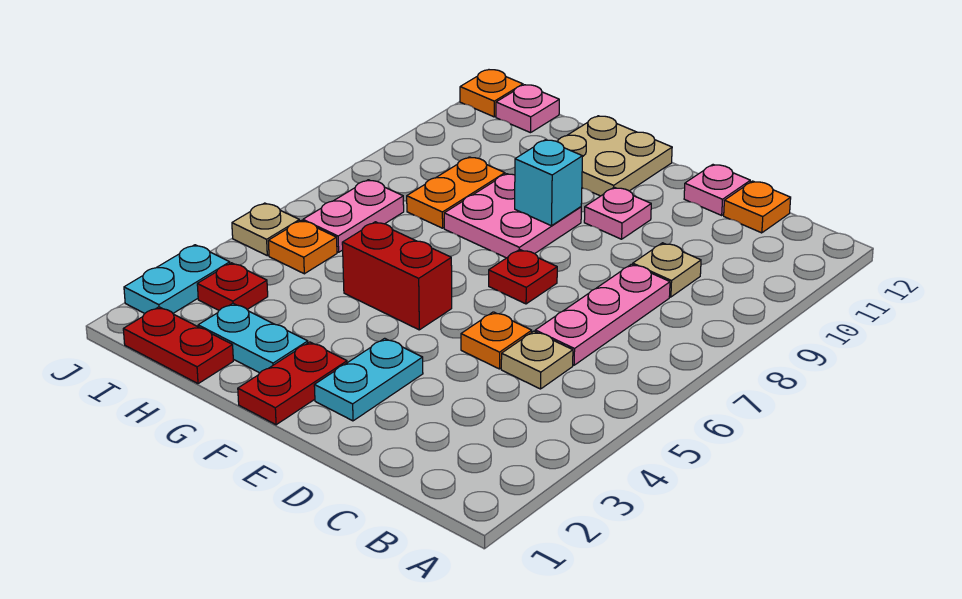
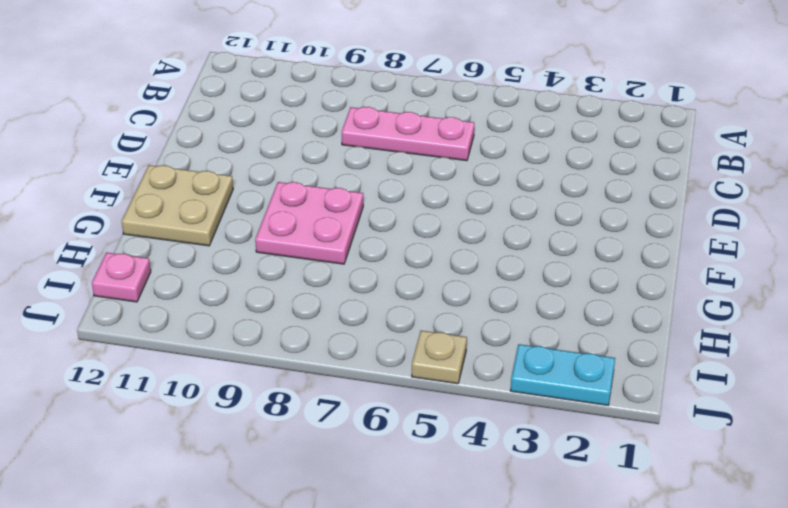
none -> tan plate C5 level 1
none -> tan plate C9 level 1
none -> orange plate C12 level 1

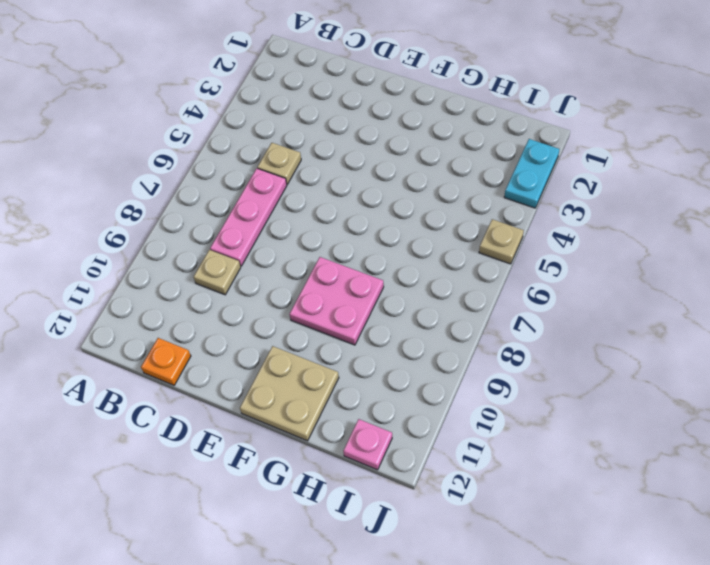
none -> orange plate D5 level 1
none -> pink plate D12 level 1
none -> cyan plate E2:E3 level 1

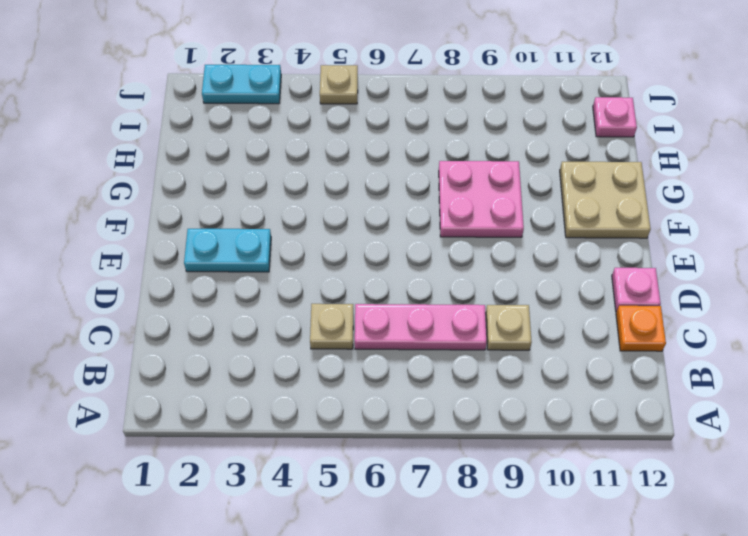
none -> orange plate D5 level 1
none -> red plate E7 level 1
none -> pink plate E10 level 1

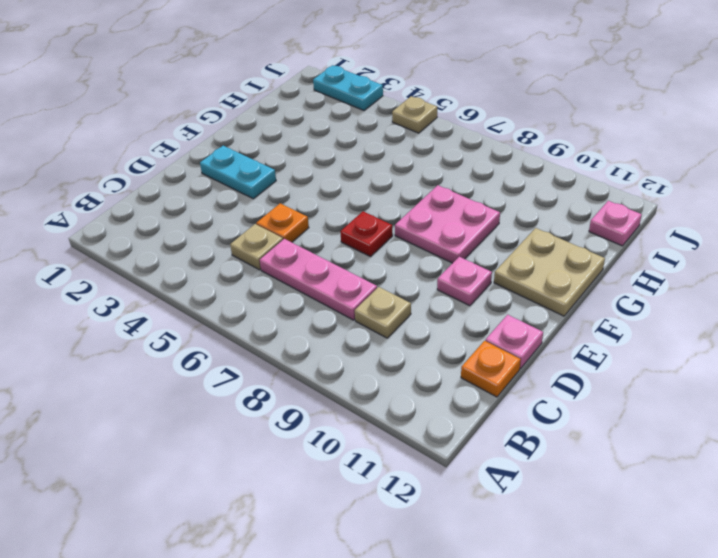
none -> red plate F1:F2 level 1
none -> red brick F5:G5 level 1
none -> cyan plate G2:H2 level 1

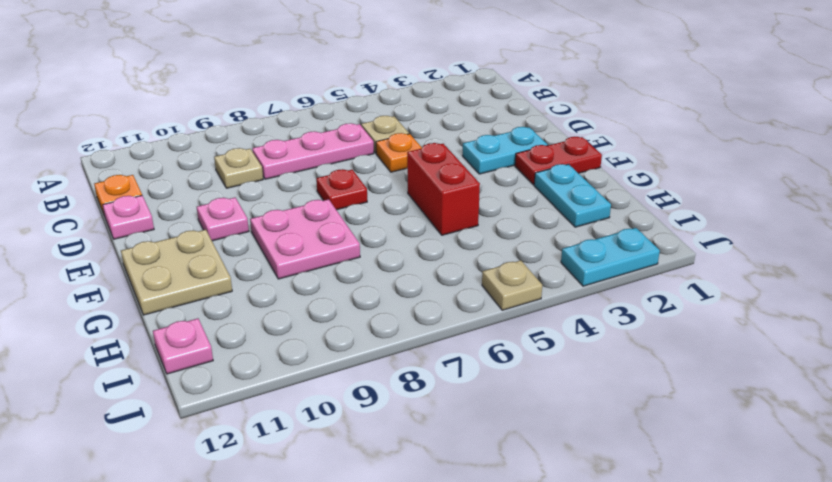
none -> red plate H1:I1 level 1
none -> orange plate H8:H9 level 1
none -> red plate I3 level 1

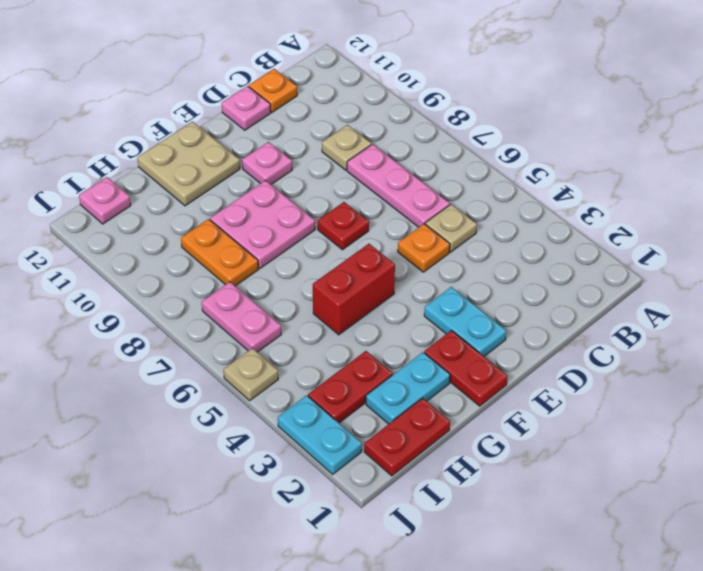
red plate H3:I3 level 1 -> red plate I3 level 1
none -> orange plate I5 level 1
none -> orange plate J12 level 1
none -> cyan brick F9 level 2

